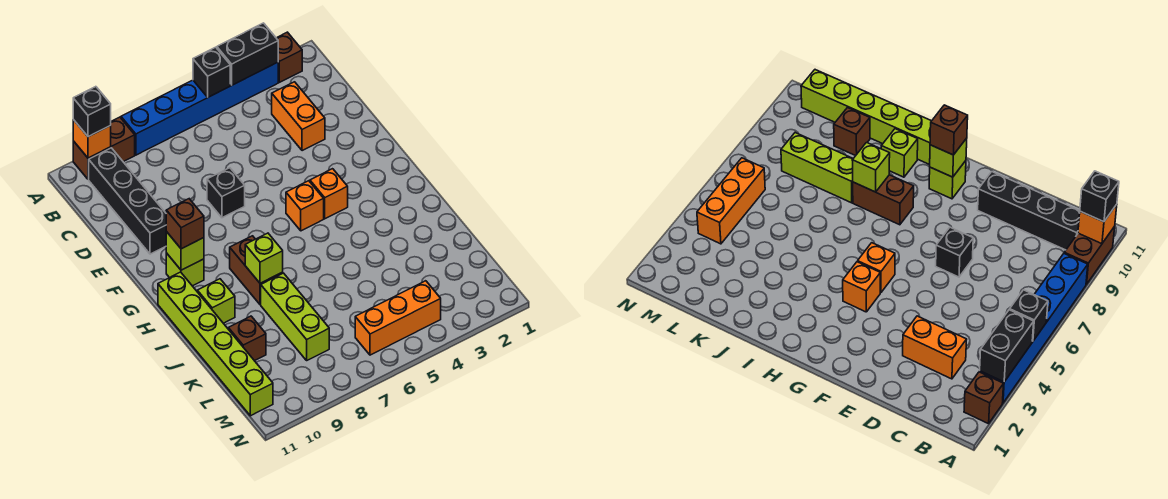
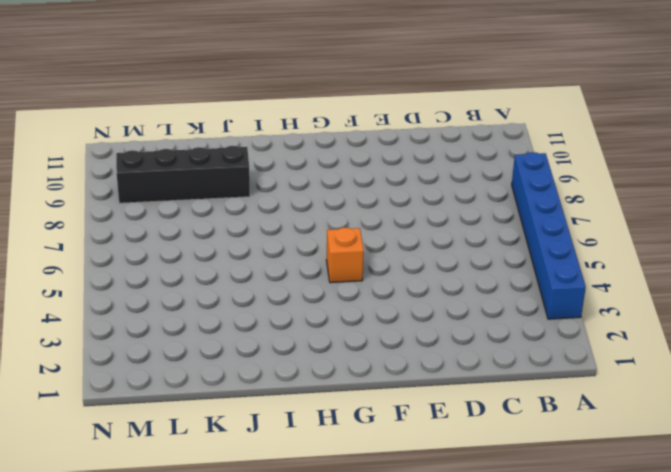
black brick J9:M9 level 1 -> black brick B10:E10 level 1
none -> brown brick A2 level 1
none -> brown brick A9:A10 level 1
none -> orange brick C3:D3 level 1

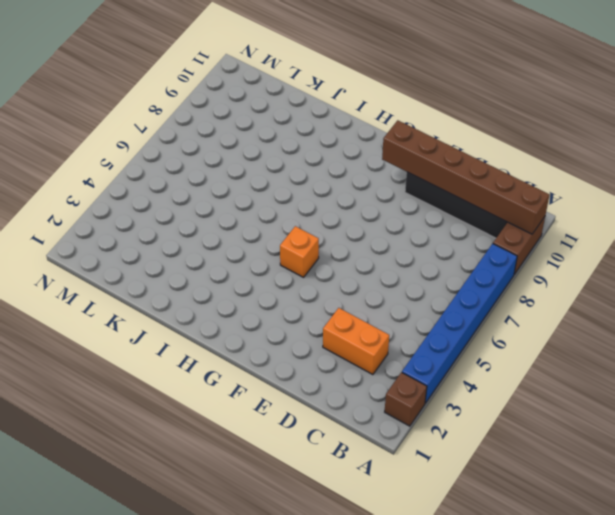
brown brick A10:F10 level 2 -> orange brick A10 level 2
none -> black brick E7 level 1
none -> orange brick G4 level 1
none -> lime brick G10 level 1

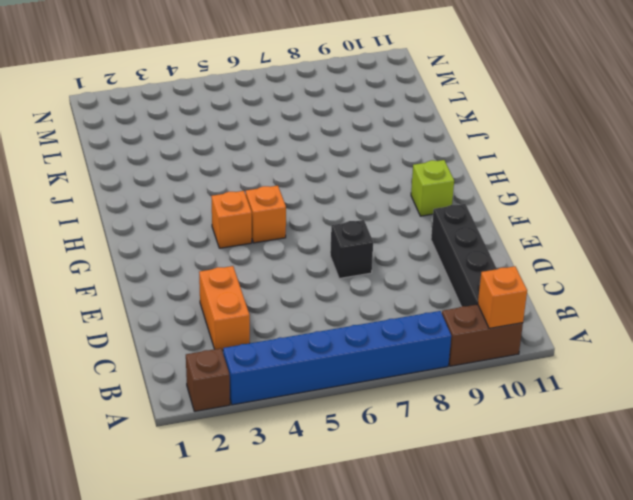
none -> brown brick H8:I8 level 1
none -> lime brick H11:M11 level 1
none -> lime brick I10 level 1

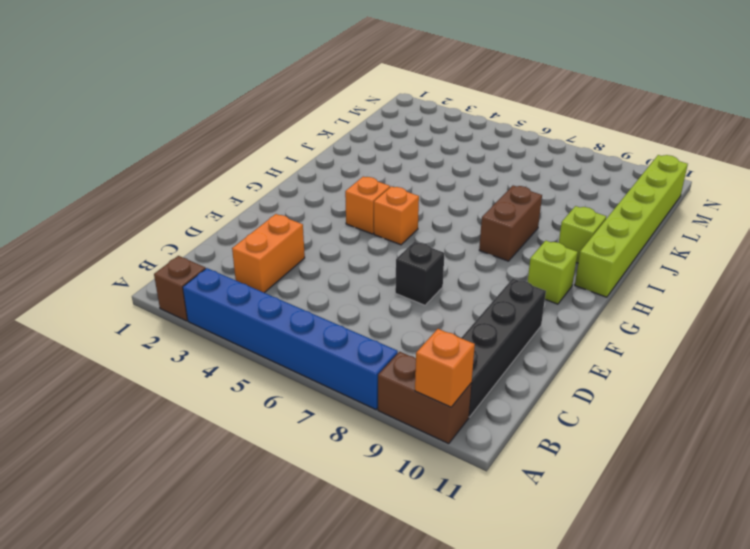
none -> lime brick J8:L8 level 1
none -> brown brick K10 level 1
none -> orange brick M4:M6 level 1

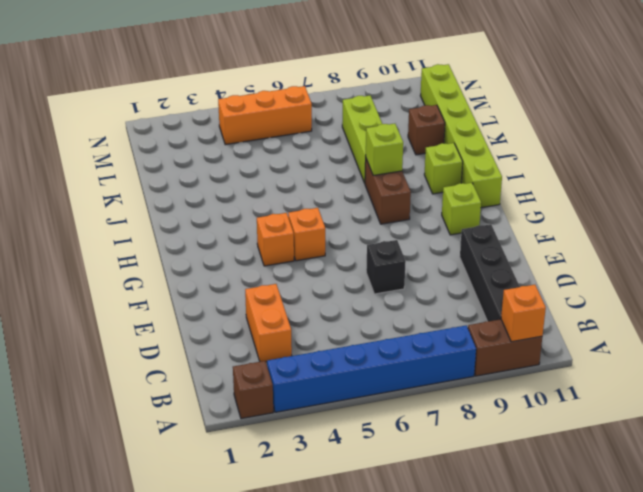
none -> black brick A3:A4 level 2
none -> black brick A5 level 2
none -> lime brick G10 level 2

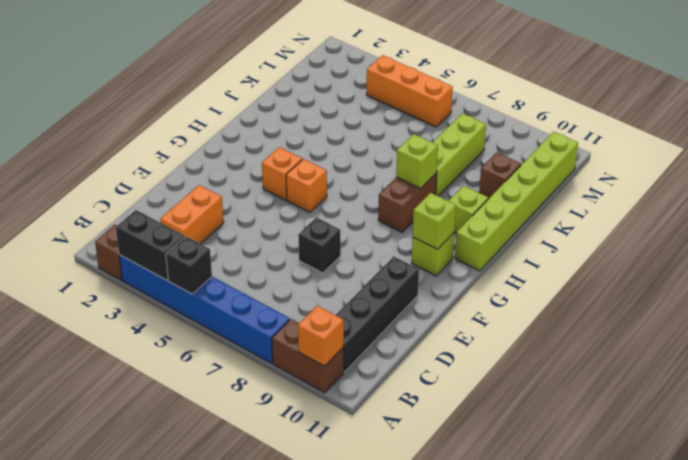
none -> black brick A10 level 3
none -> brown brick G10 level 3

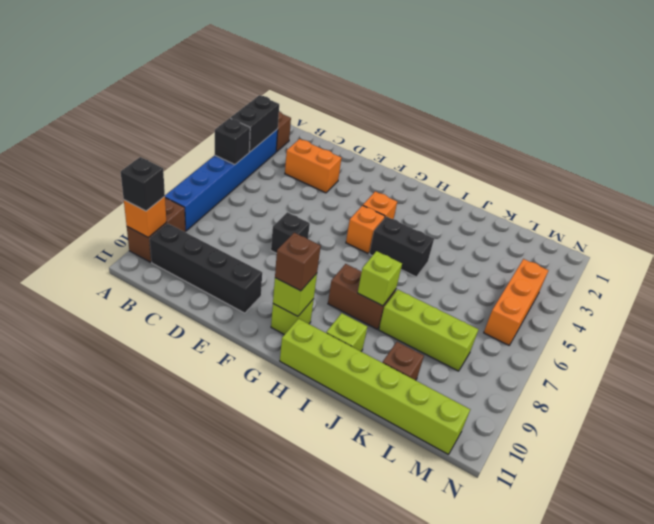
black brick H5:I5 level 1 -> none

